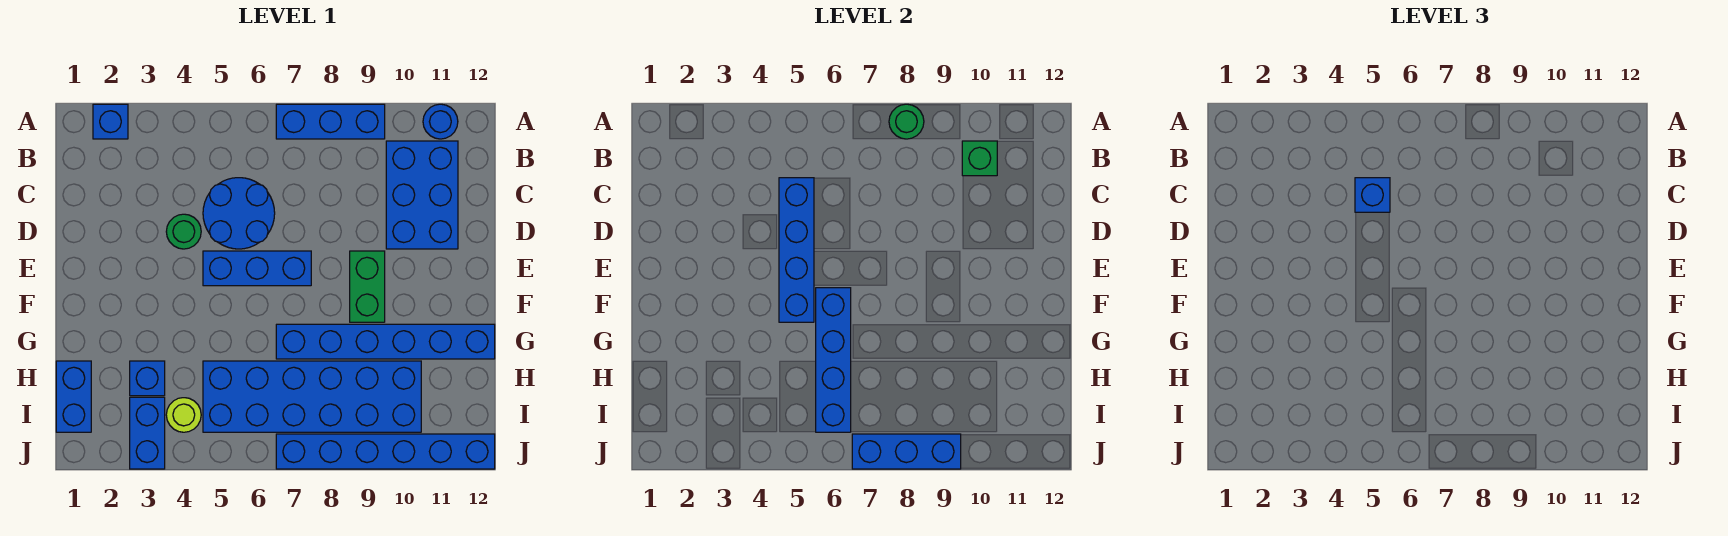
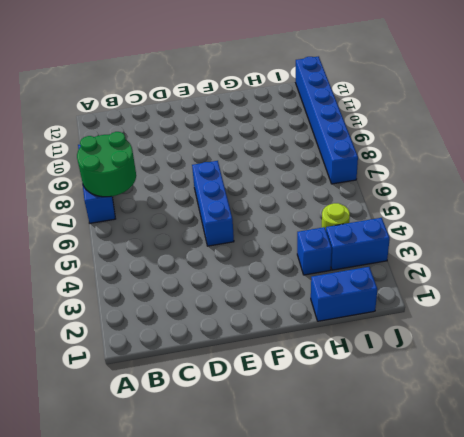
green round brick A7:B8 level 2 -> green round brick A8 level 2
none -> blue brick A2 level 1
none -> blue round brick A11 level 1
none -> blue brick B10:D11 level 1

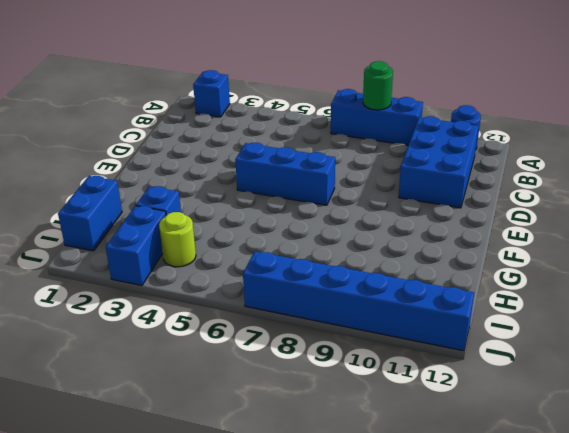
none -> blue round brick C5:D6 level 1
none -> green round brick D4 level 1
none -> green brick E9:F9 level 1

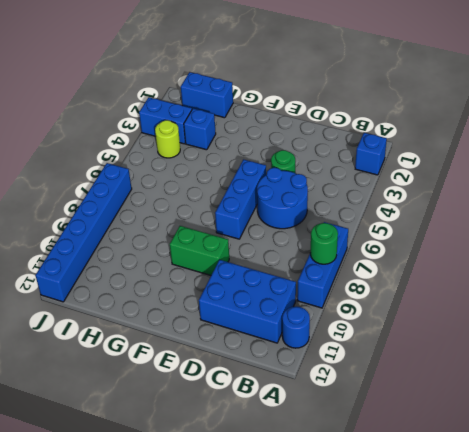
none -> blue brick G7:G12 level 1
none -> blue brick H5:I10 level 1
none -> green brick B10 level 2

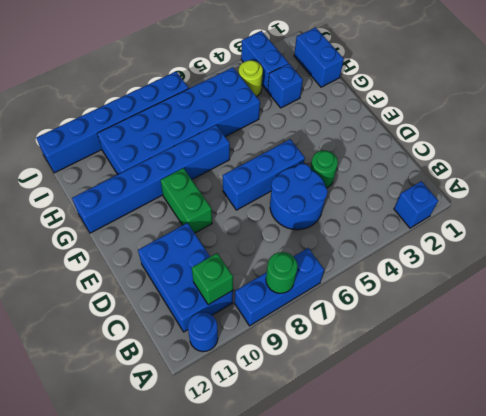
none -> blue brick C5:F5 level 2
none -> blue brick F6:I6 level 2
none -> blue brick J7:J9 level 2

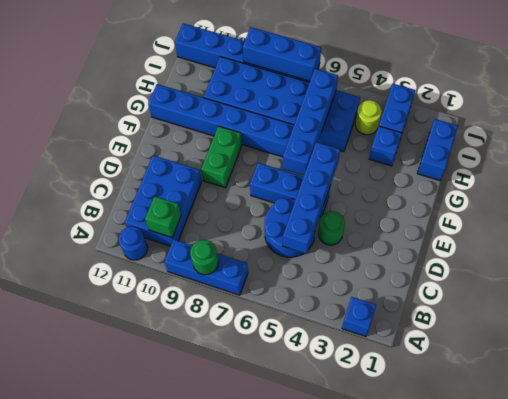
none -> blue brick C5 level 3

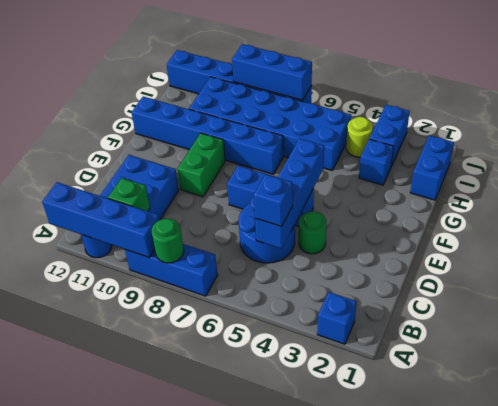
blue brick A9:A12 level 2 -> blue brick F6:I6 level 2

